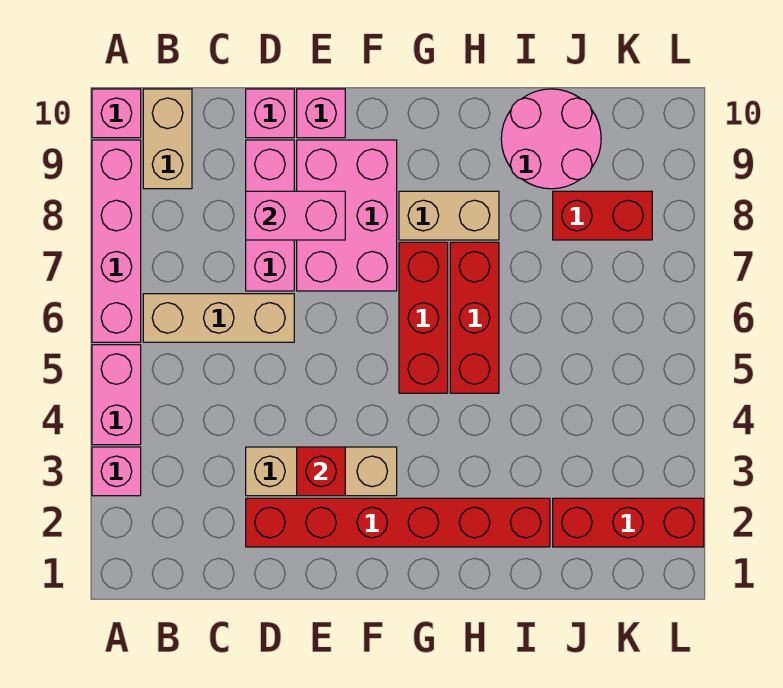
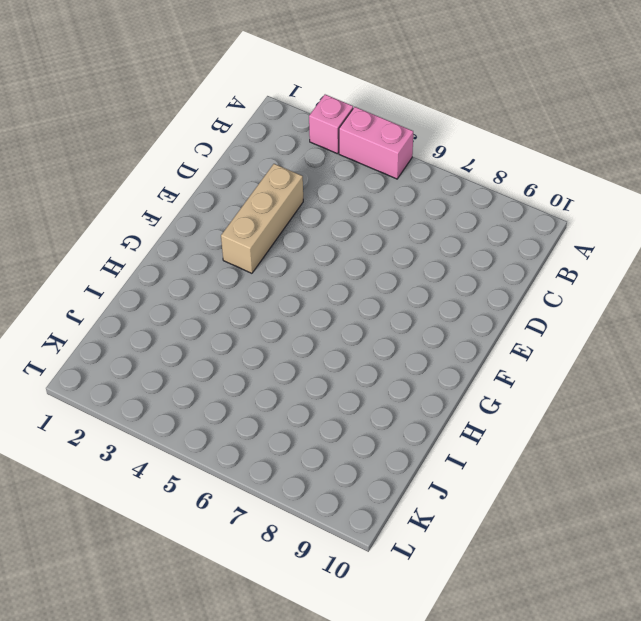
none -> pink brick A6:A9 level 1
none -> pink brick A10 level 1
none -> tan brick B6:D6 level 1

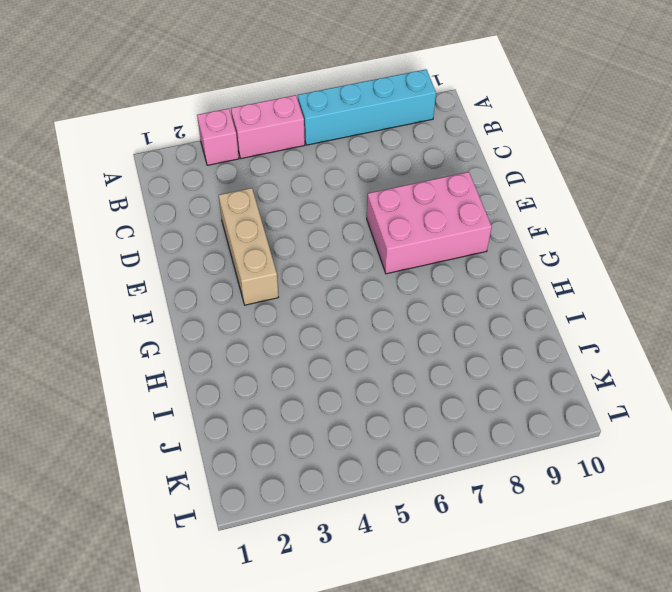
cyan brick A6:A9 level 1 -> pink brick A6:A9 level 1
none -> pink brick A10 level 1
none -> tan brick B6:D6 level 1
none -> tan brick B9:B10 level 1

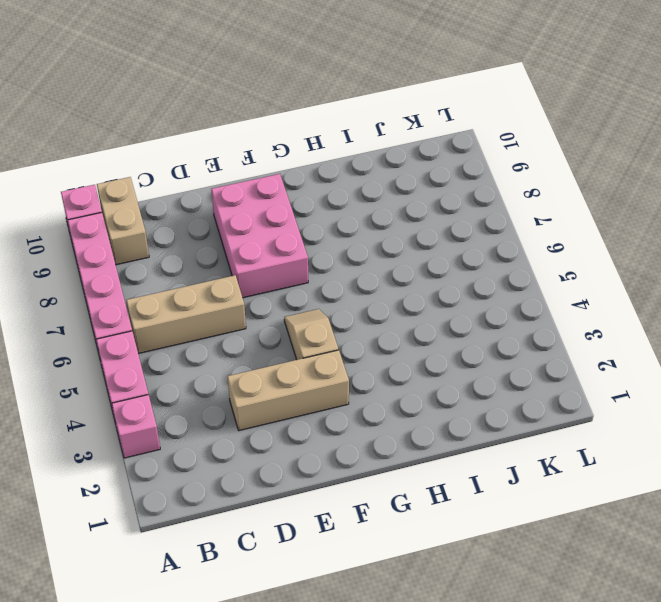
tan slope F4:F5 level 1 top 4 -> none
none -> red brick D2:I2 level 1
none -> pink brick D7:D9 level 1
none -> pink brick D10 level 1

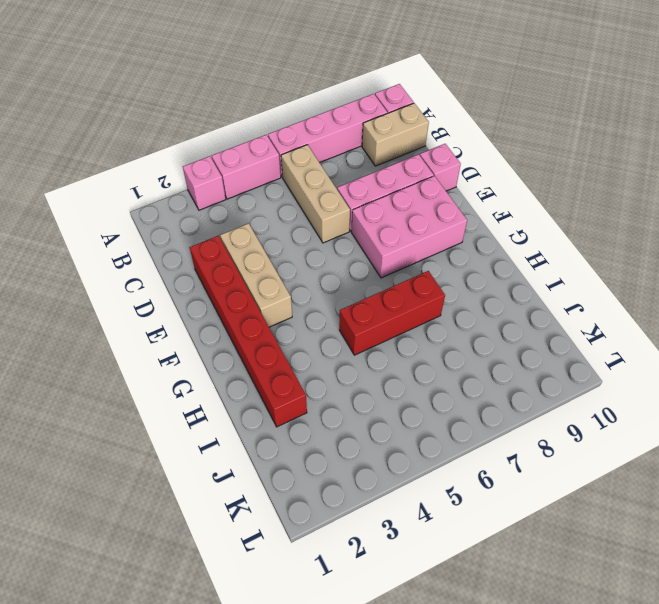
none -> pink brick E10 level 1
none -> red brick G5:G7 level 1
none -> tan brick G8:H8 level 1

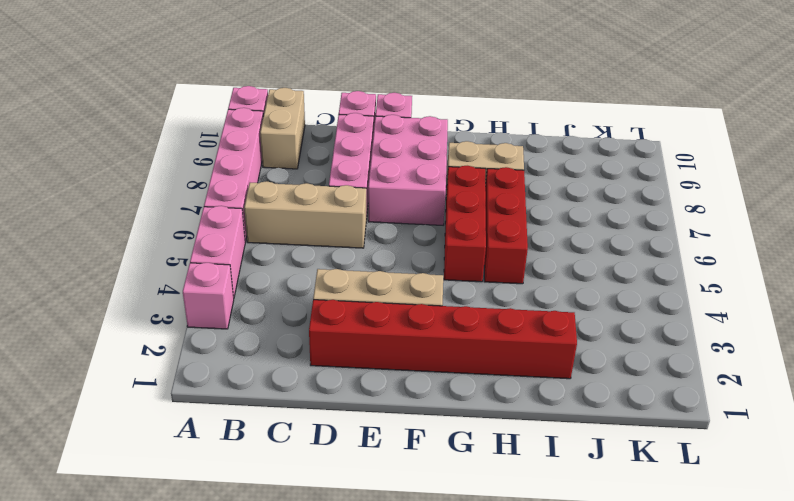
none -> pink round brick I9:J10 level 1
none -> red brick J2:L2 level 1
none -> red brick J8:K8 level 1

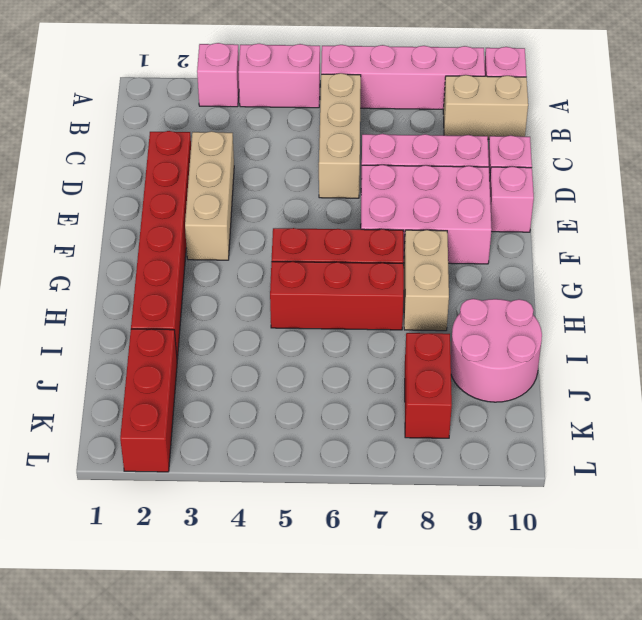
none -> pink brick D8:E8 level 2
none -> red brick E3 level 2

